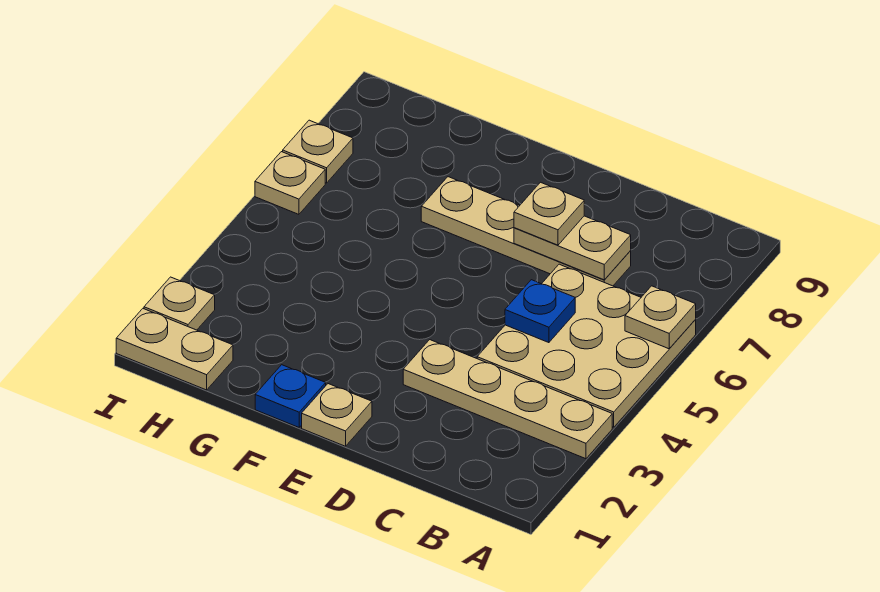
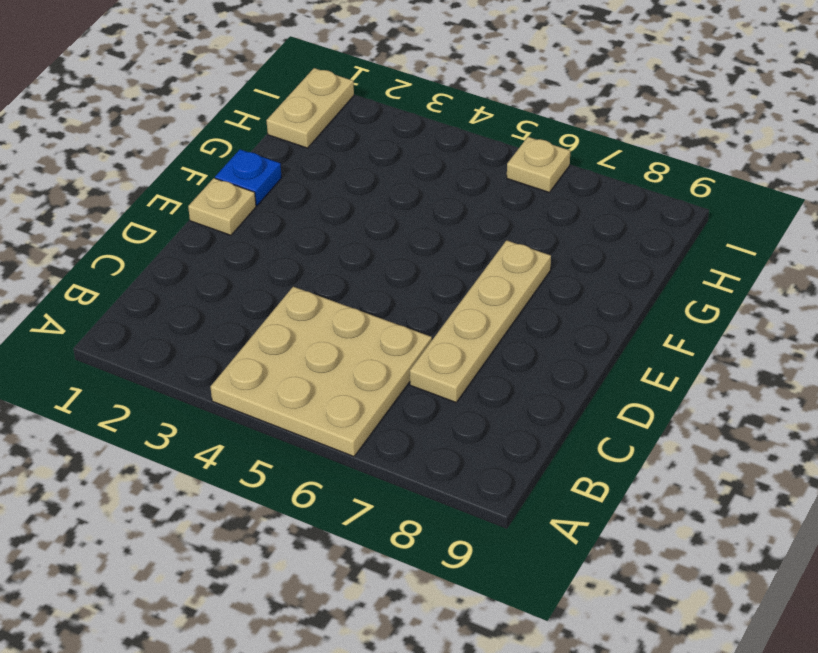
none -> tan plate A3:D3 level 1
none -> tan plate I2 level 1
none -> tan plate I7 level 1

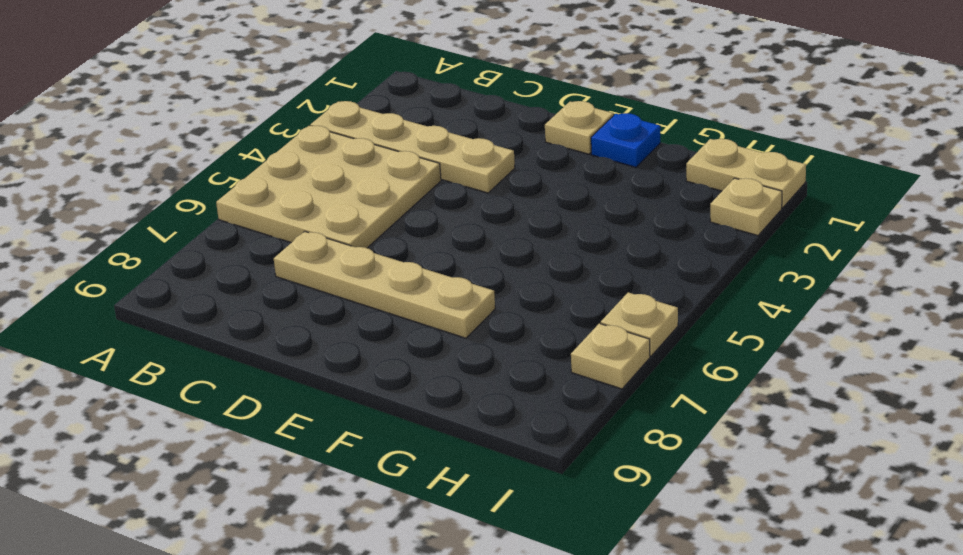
none -> tan plate A6 level 2
none -> blue plate C5 level 2
none -> tan plate C7:D7 level 2

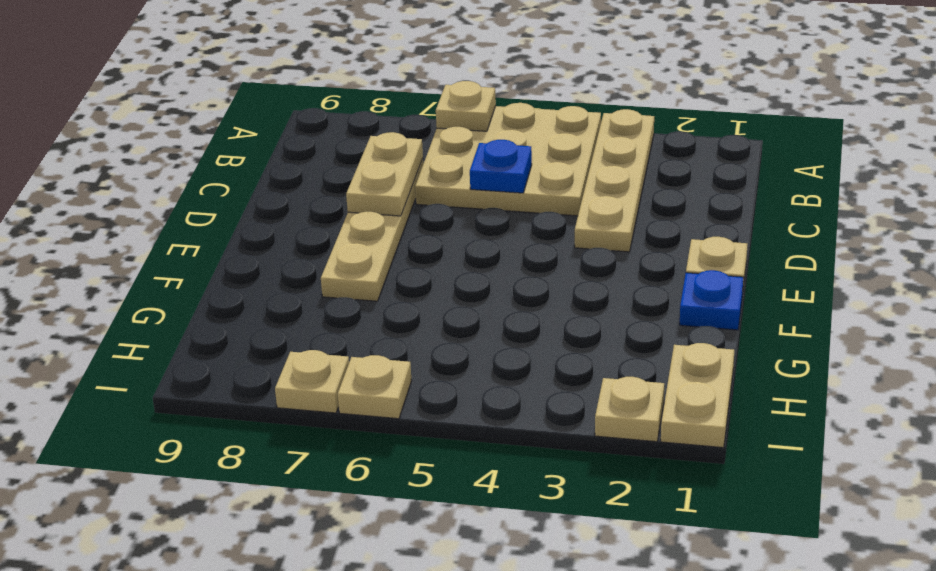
none -> tan plate D7 level 3

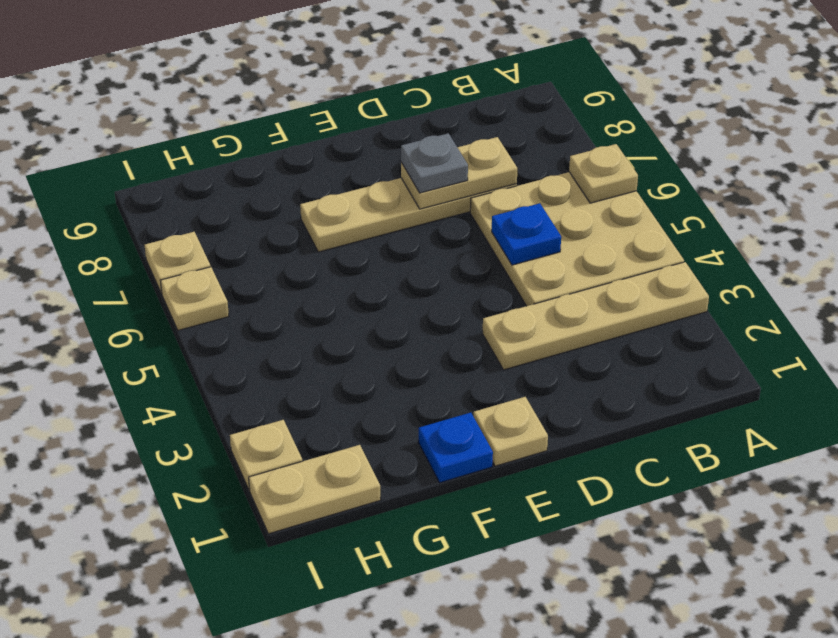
grey plate D7 level 3 -> tan plate D7 level 3

